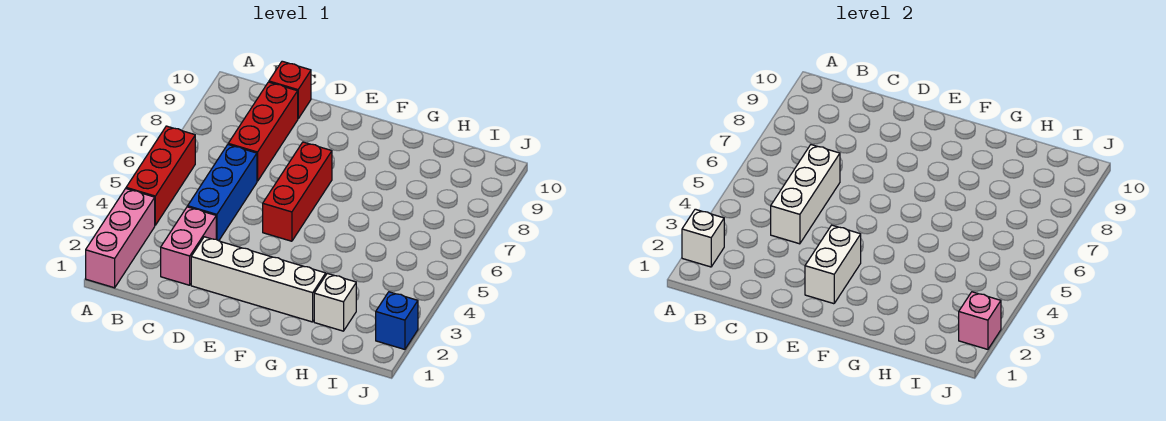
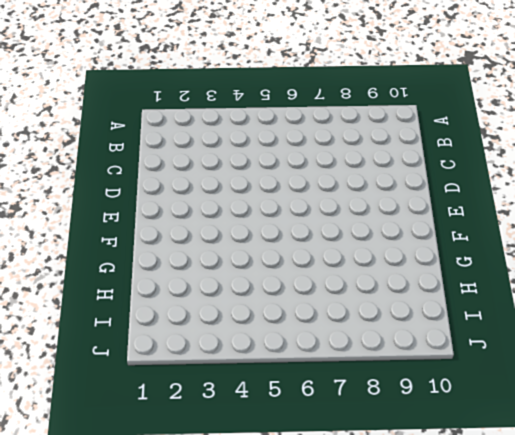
none -> pink brick A1:A3 level 1
none -> red brick A4:A6 level 1
none -> pink brick C2:C3 level 1

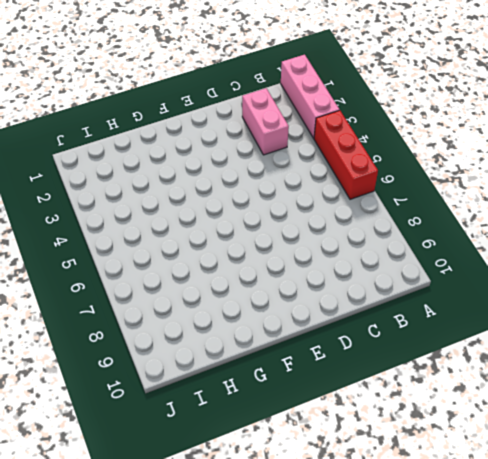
none -> blue brick C4:C6 level 1
none -> red brick C7:C9 level 1
none -> red brick C10 level 1

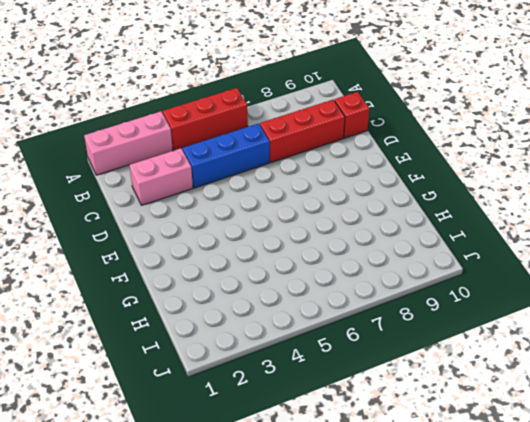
none -> white brick D2:G2 level 1
none -> red brick E5:E7 level 1
none -> white brick H2 level 1

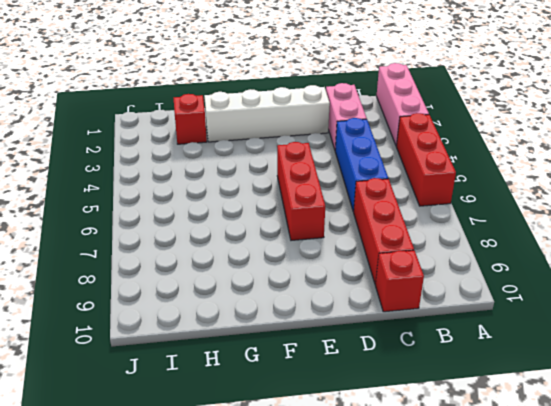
red brick H2 level 1 -> white brick H2 level 1
none -> blue brick J2 level 1
none -> white brick A2 level 2
none -> white brick C4:C6 level 2

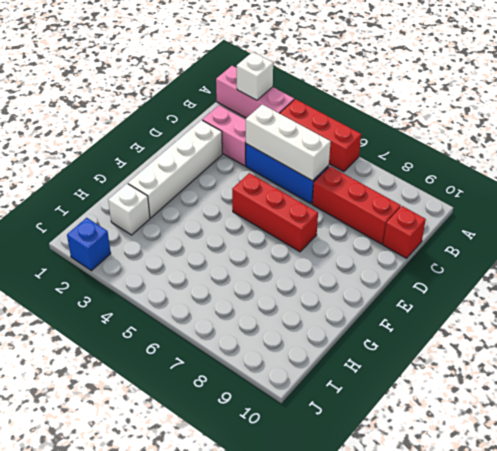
none -> white brick E2:E3 level 2
none -> pink brick J2 level 2

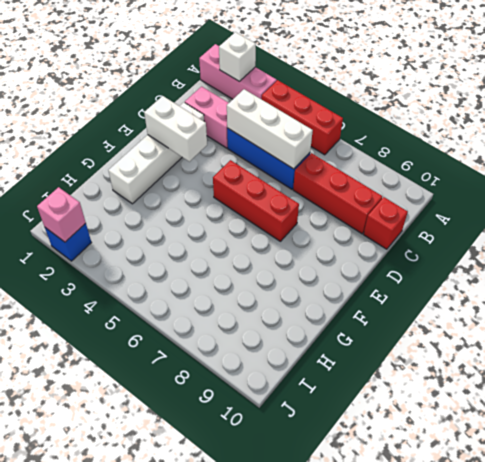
none -> white brick H2 level 1

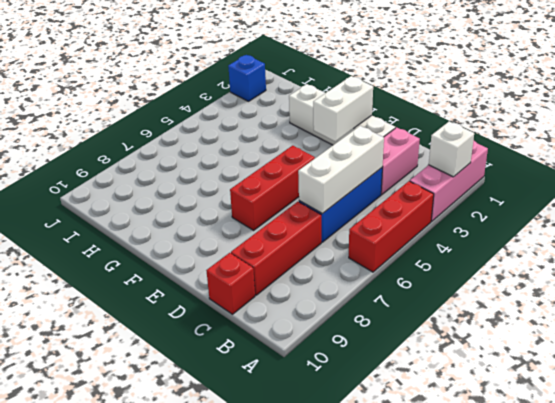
none -> white brick H2 level 1
none -> pink brick J2 level 2

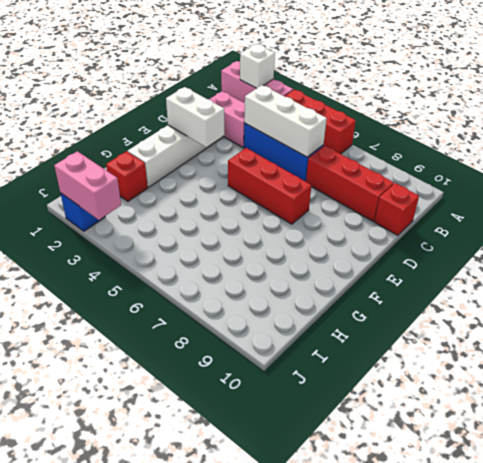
red brick H2 level 1 -> white brick H2 level 1
pink brick J2:J3 level 2 -> pink brick J2 level 2

